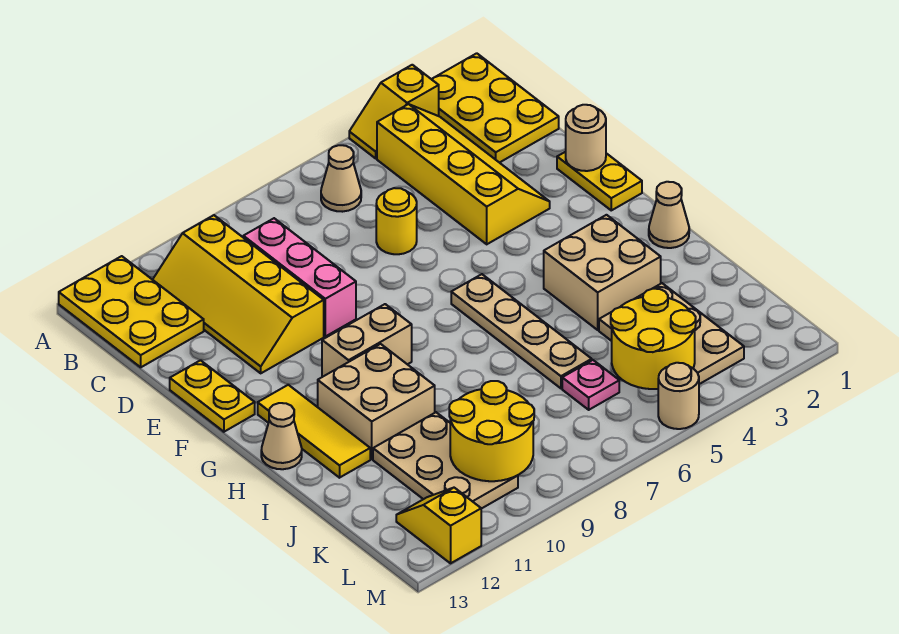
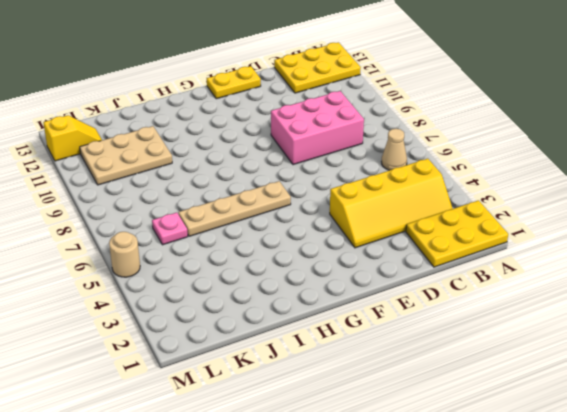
pink brick C8:E9 level 1 -> pink brick C9:E9 level 1
none -> yellow slope A3:A4 level 1 top 3
none -> yellow slope B10:E11 level 1 top 10
none -> yellow round brick D6 level 1

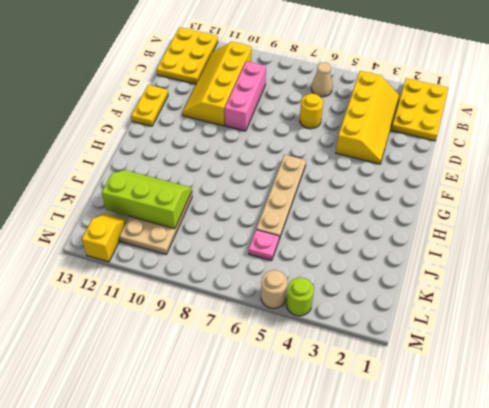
lime slope J10:K12 level 2 top K -> yellow round brick K9:L10 level 2
lime round brick M4 level 1 -> none
none -> yellow slope A3:A4 level 1 top 3
none -> yellow plate E1:F1 level 1
none -> tan brick G9:G10 level 1

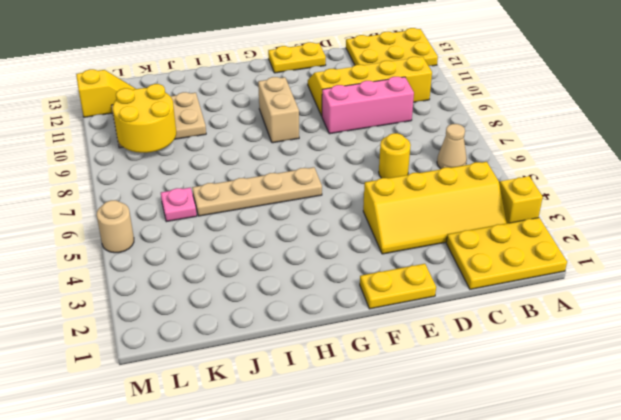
none -> yellow tile G12:I12 level 1
none -> tan cone H1 level 1
none -> tan brick H3:I4 level 1

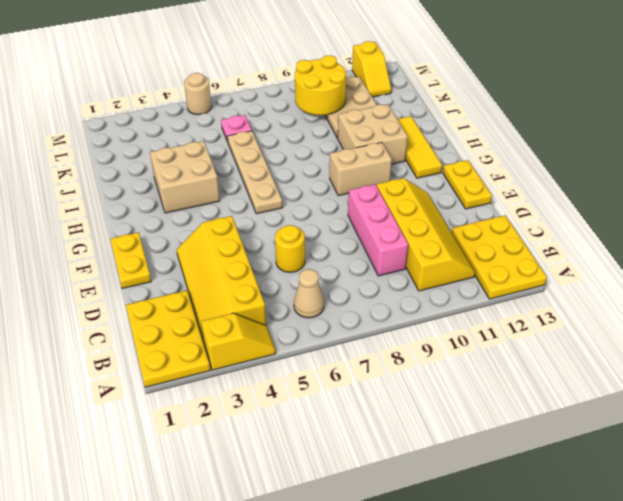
none -> tan cone H1 level 1
none -> tan cone H13 level 1
none -> tan plate J3:L4 level 1

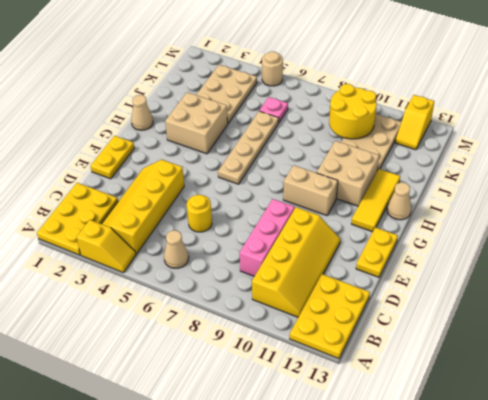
none -> tan round brick E1 level 2
none -> yellow round brick K4:L5 level 2

